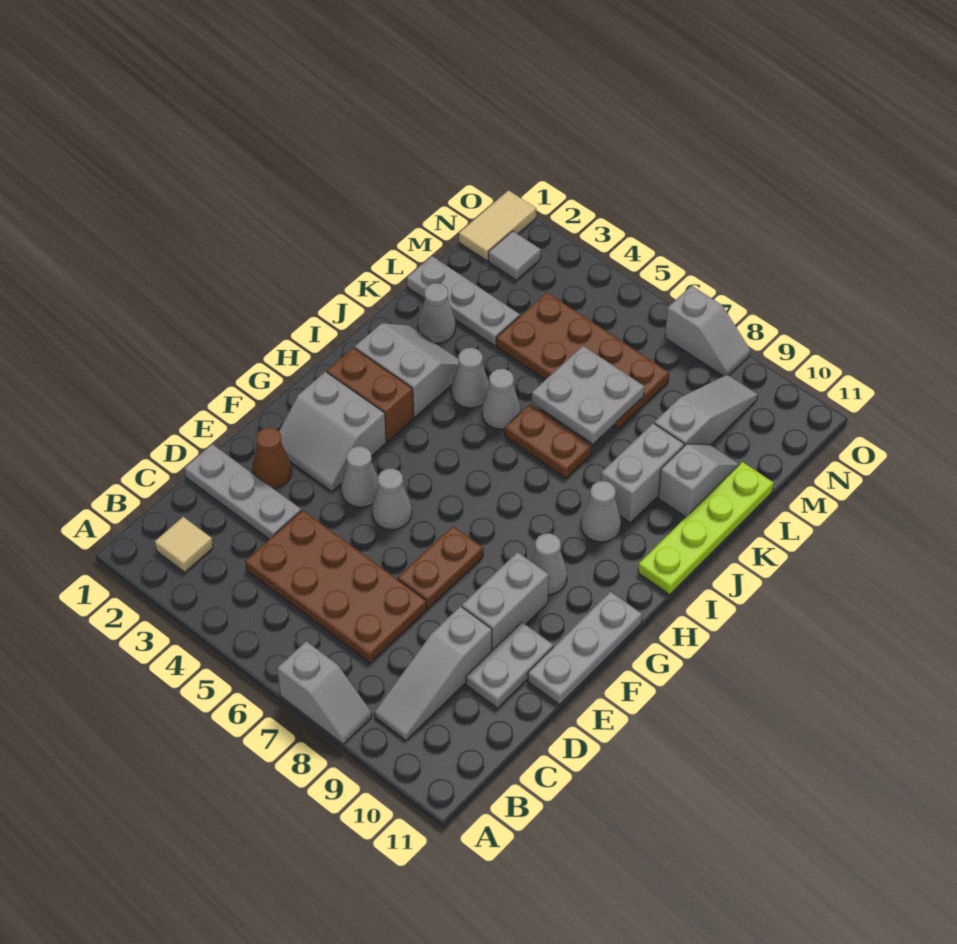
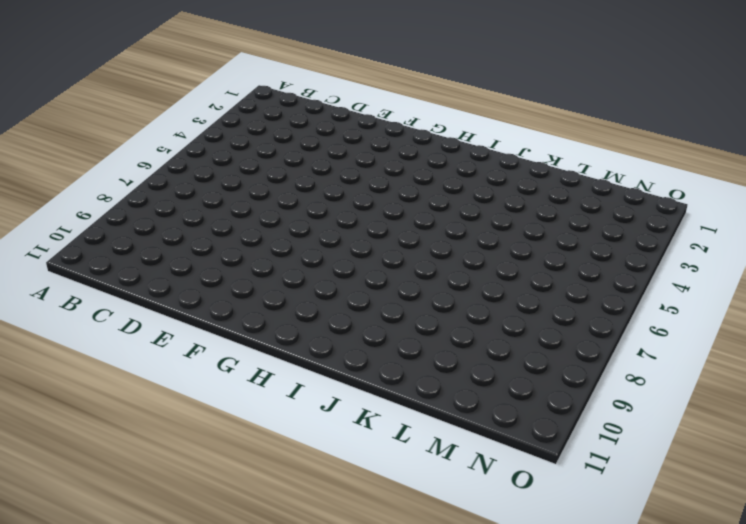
none -> grey slope A7:A8 level 1 top 7
none -> tan tile B2 level 1
none -> grey slope B9:D9 level 1 top D
none -> brown plate C4:D7 level 1

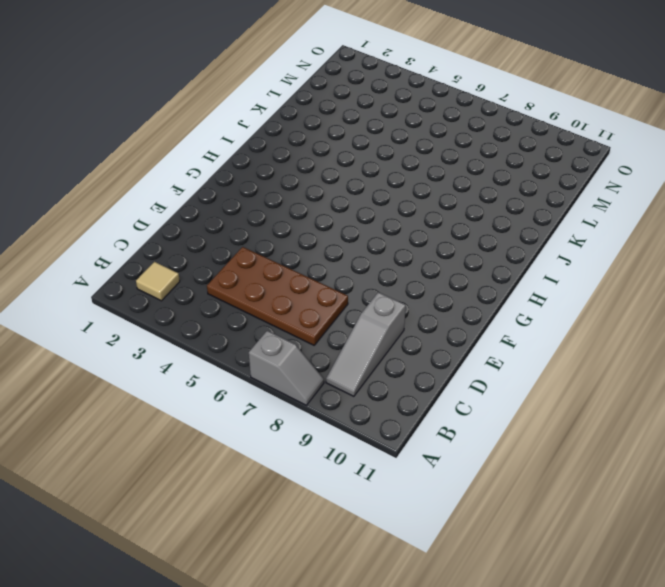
none -> grey plate D1:D3 level 1
none -> grey plate D10:E10 level 1
none -> brown cone E2 level 1
none -> brown plate E7:F7 level 1

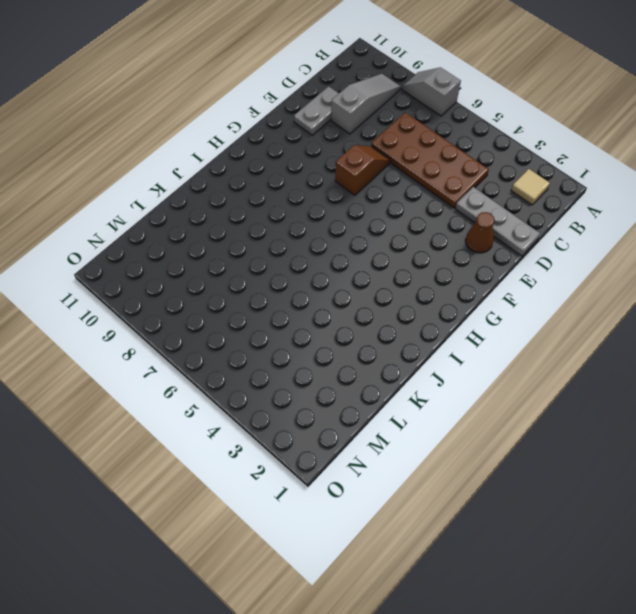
brown slope E7:F7 level 1 top F -> brown plate E7:F7 level 1
none -> grey brick E9:F9 level 1
none -> grey plate E11:G11 level 1
none -> grey slope F2:G3 level 1 top G
none -> grey cone F4 level 1

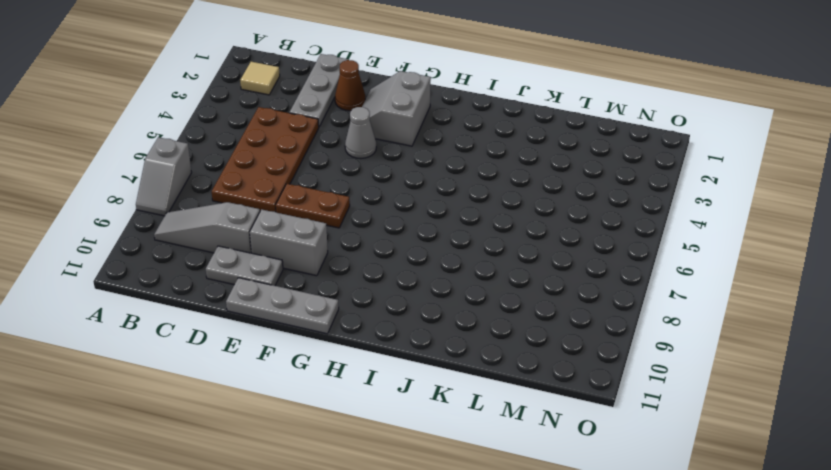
none -> grey cone F5 level 1
none -> grey cone G9 level 1
none -> brown brick H2:H3 level 1
none -> grey slope I2:J3 level 1 top I

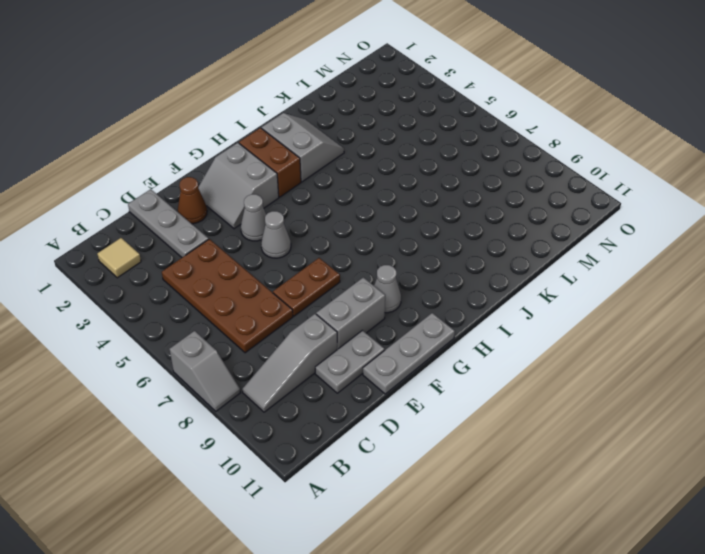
none -> grey cone I9 level 1
none -> lime plate I11:L11 level 1
none -> grey cone J4 level 1
none -> grey cone J5 level 1

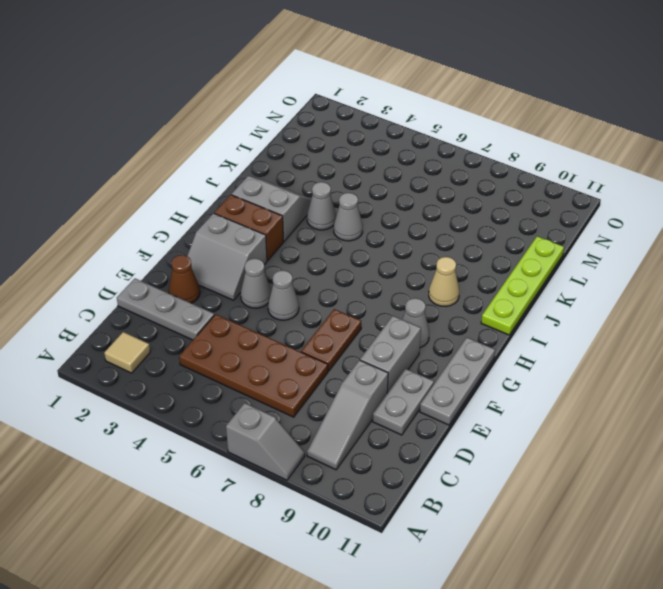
tan cone I9 level 1 -> grey cone I9 level 1
none -> brown plate J6:J7 level 1
none -> grey brick J9:K9 level 1
none -> grey cone K2 level 1
none -> grey slope K10:L10 level 1 top K

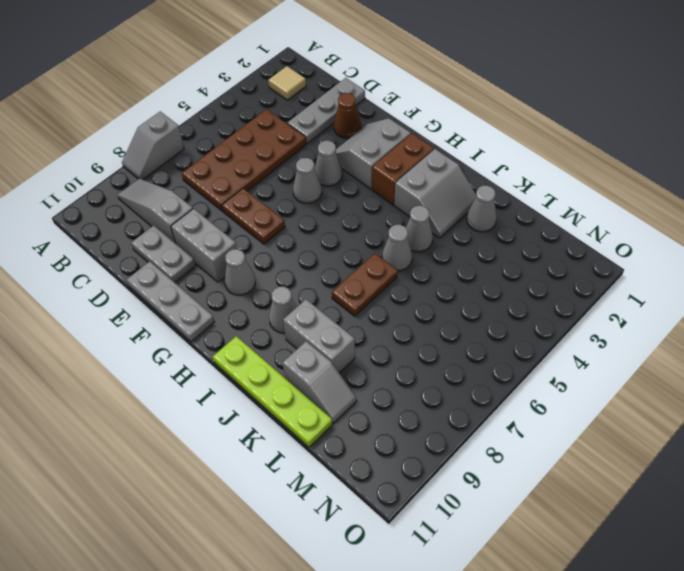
none -> grey plate L1:L3 level 1
none -> brown plate L4:M7 level 1
none -> grey slope L9:N9 level 1 top L
none -> tan tile N1:O1 level 1

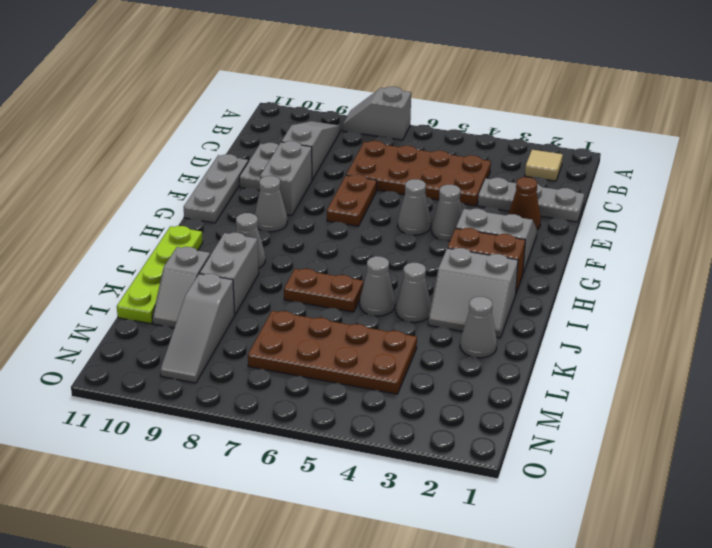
none -> grey plate L1:L3 level 1
none -> tan tile N1:O1 level 1
none -> grey tile N2 level 1
none -> grey slope O7:O8 level 1 top 7

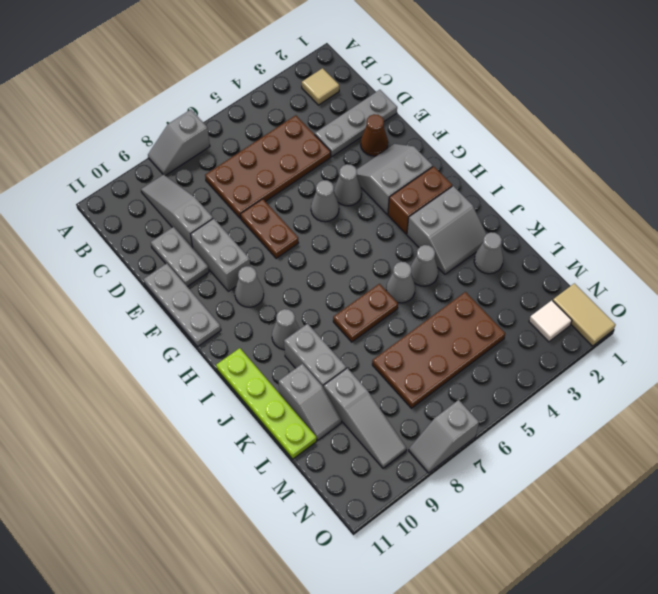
white tile N2 level 1 -> grey tile N2 level 1
none -> grey plate L1:L3 level 1
none -> grey plate K6:L7 level 2

